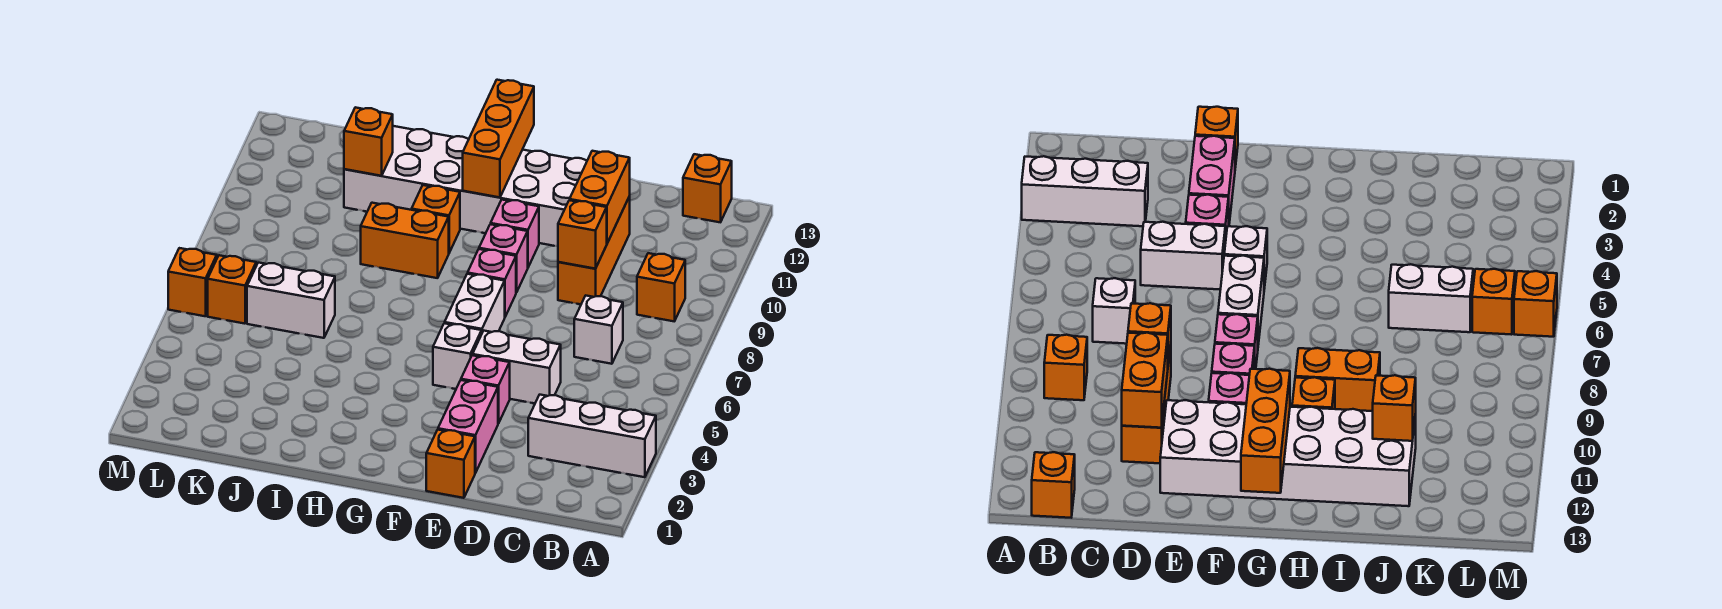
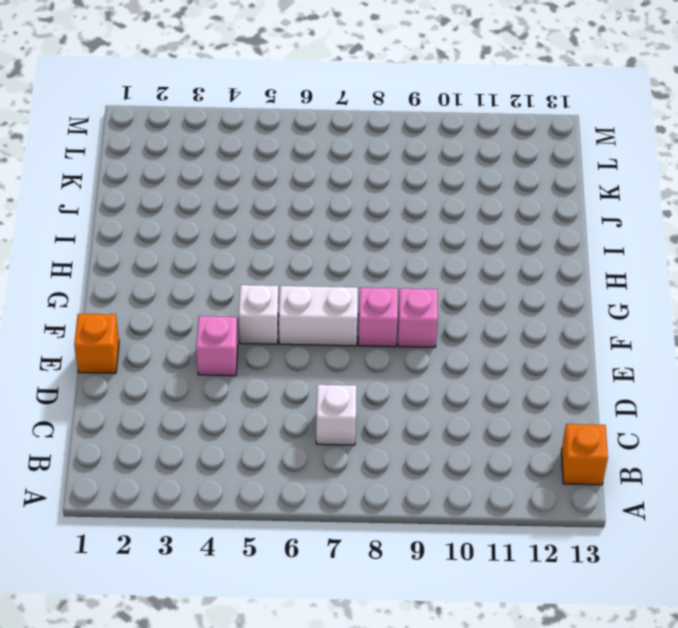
none -> white brick A3:C3 level 1
none -> orange brick B9 level 1
none -> white brick D5:E5 level 1

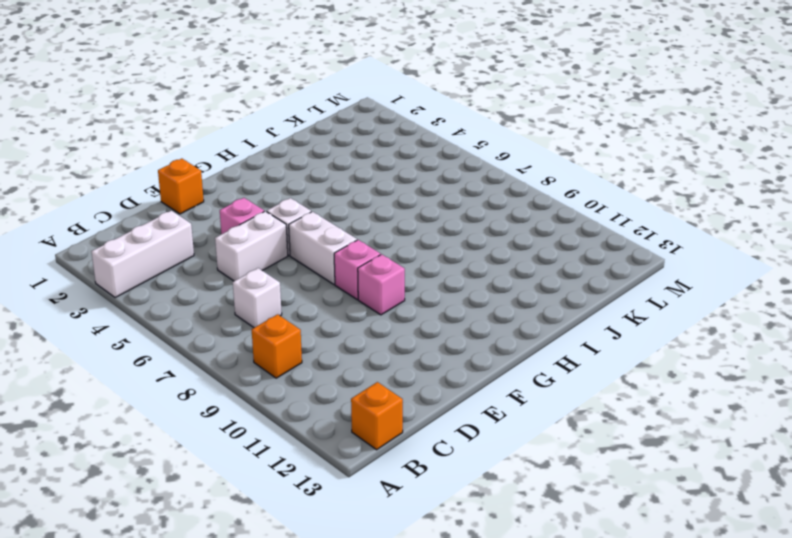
none -> orange brick D9:D11 level 1
none -> pink brick E2:E3 level 1
none -> white brick E11:J12 level 1

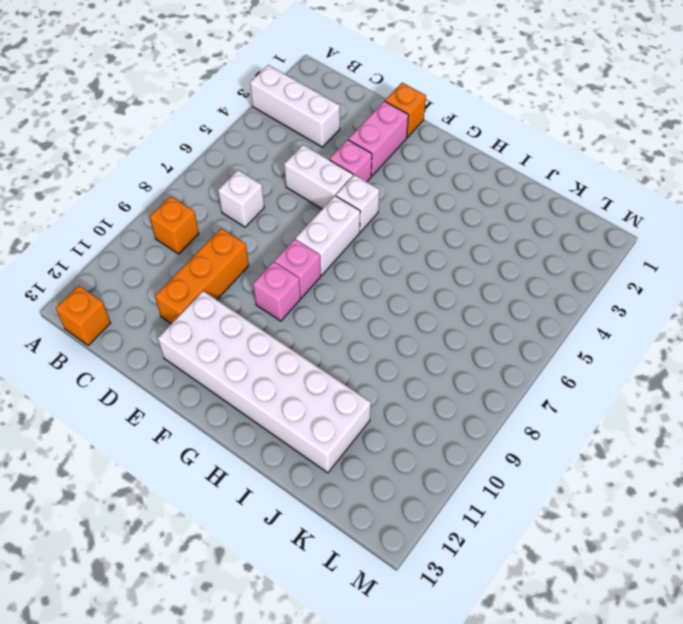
none -> pink brick F10 level 1
none -> orange brick H9:I9 level 1
none -> orange brick H10 level 1

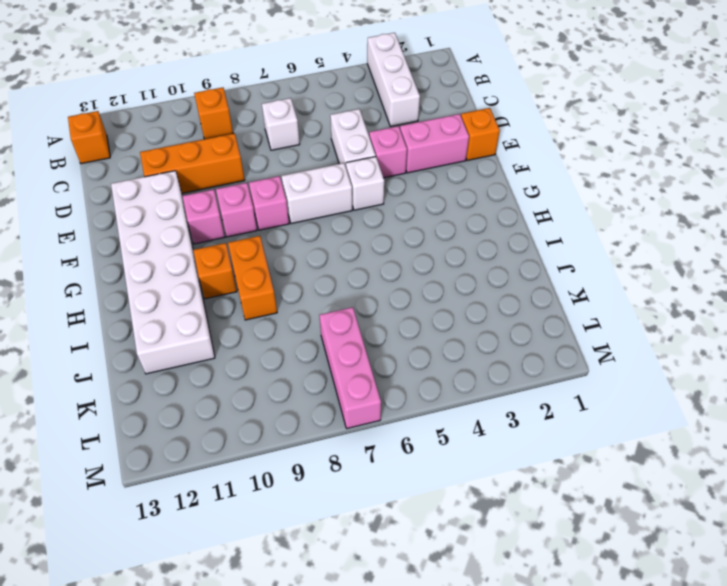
pink brick K7:M7 level 1 -> none
none -> white brick J6:K6 level 1
none -> orange brick L6 level 1
none -> orange brick M6 level 1

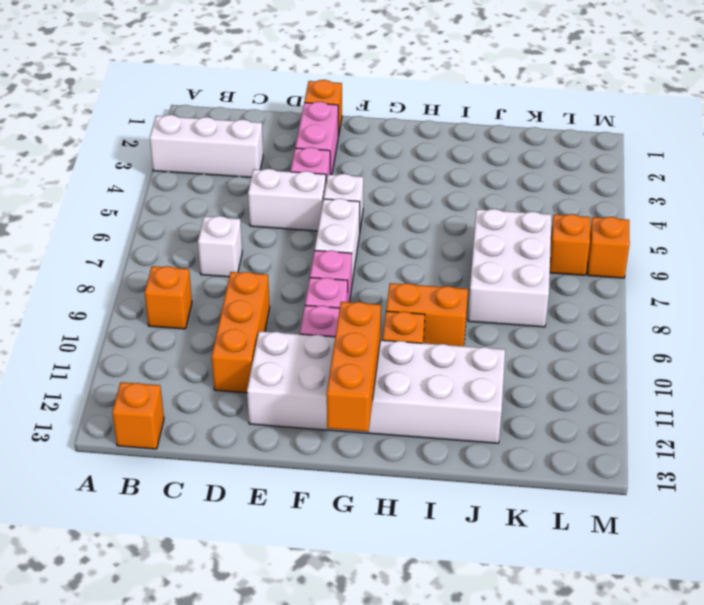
white brick J6:K8 level 1 -> white brick J6:K6 level 1
none -> orange brick D9 level 2
none -> orange brick D10:D11 level 2
none -> orange brick J11 level 2

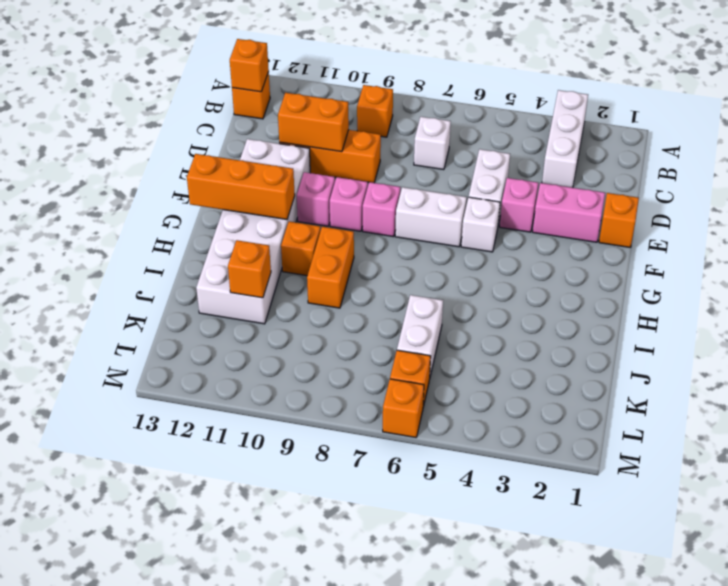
orange brick B13 level 2 -> orange brick D9 level 2

